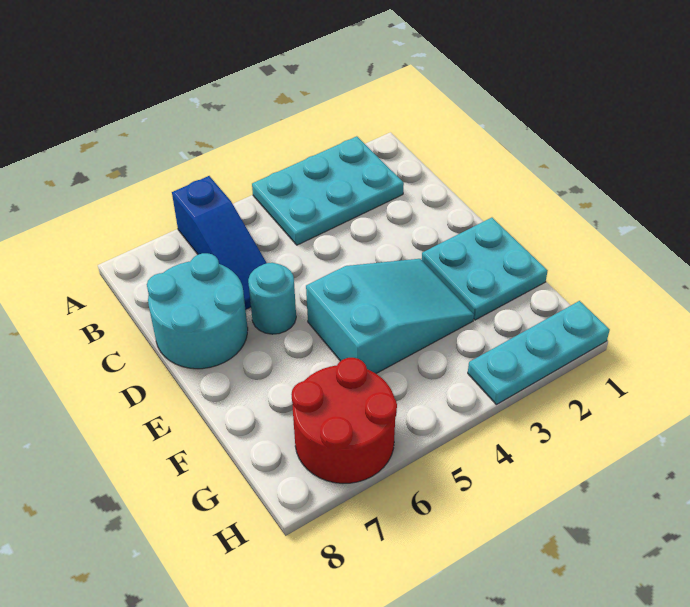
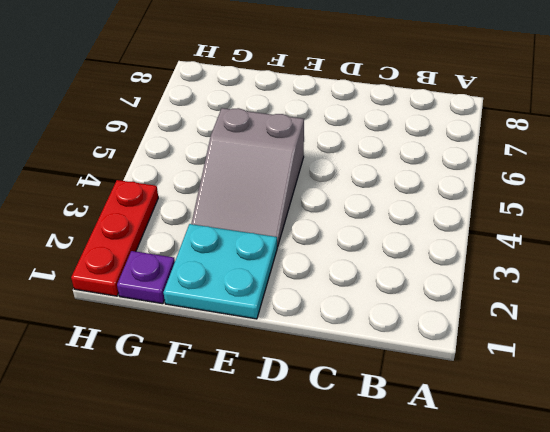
grey slope E3:F5 level 1 top 5 -> cyan slope E3:F5 level 1 top 5
purple plate G1 level 1 -> none
red plate H1:H3 level 1 -> cyan plate H1:H3 level 1
none -> cyan plate A2:B4 level 1
none -> blue slope A6:C6 level 1 top A

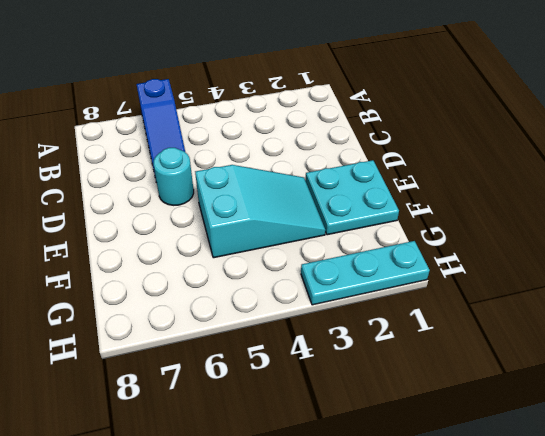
none -> cyan plate A2:B4 level 1
none -> cyan round brick C7:D8 level 1

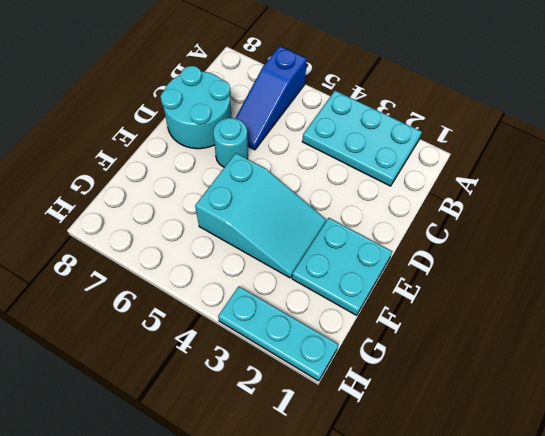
none -> red round brick G6:H7 level 1

